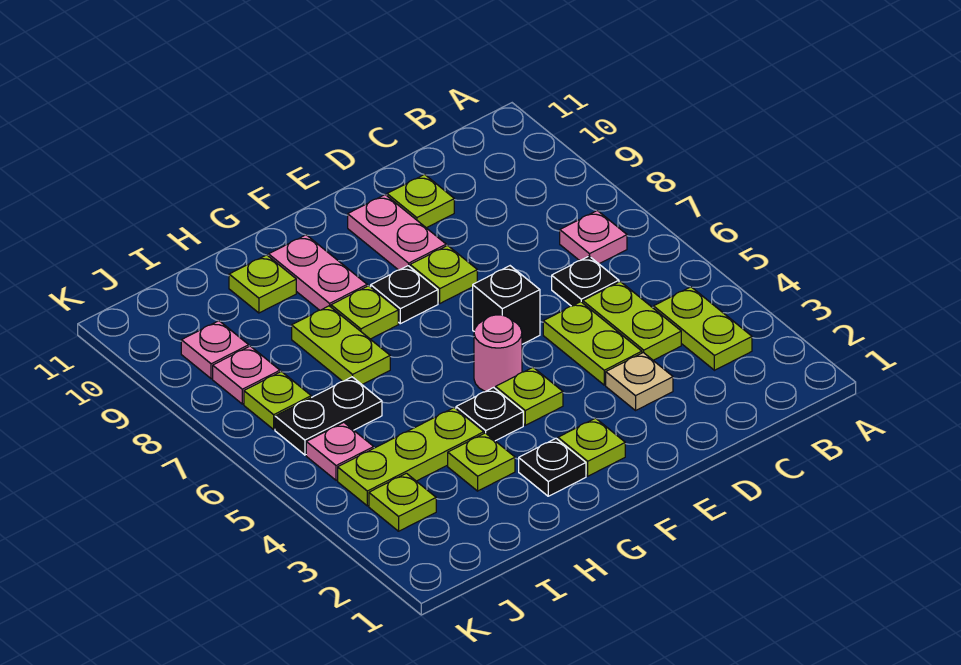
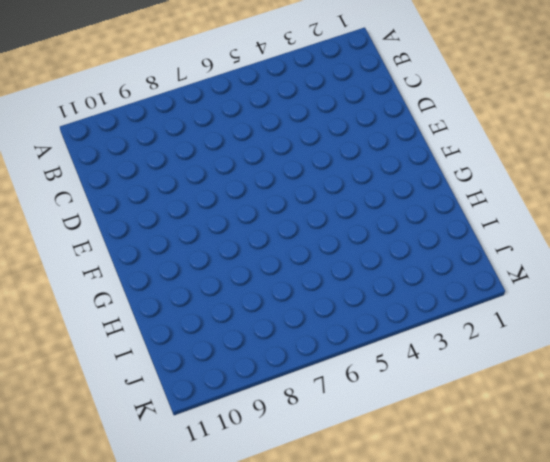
none -> lime plate B3:B4 level 1
none -> pink plate B7 level 1
none -> lime plate C4:C5 level 1

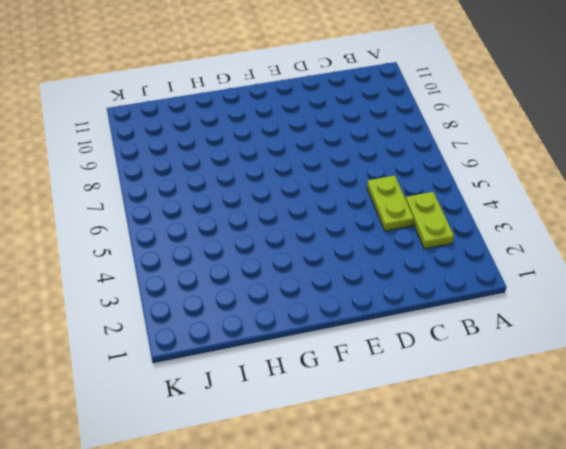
none -> pink plate B7 level 1
none -> black plate C6 level 1
none -> tan plate D3 level 1

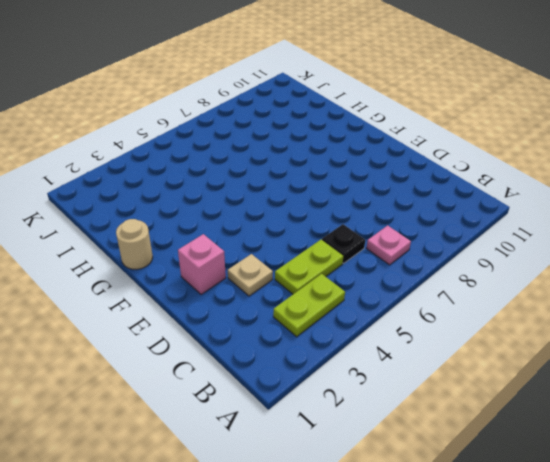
pink brick E2 level 1 -> none
tan round brick G1 level 1 -> none
none -> lime plate D4:D5 level 1
none -> lime plate D10 level 1
none -> black brick E6 level 1

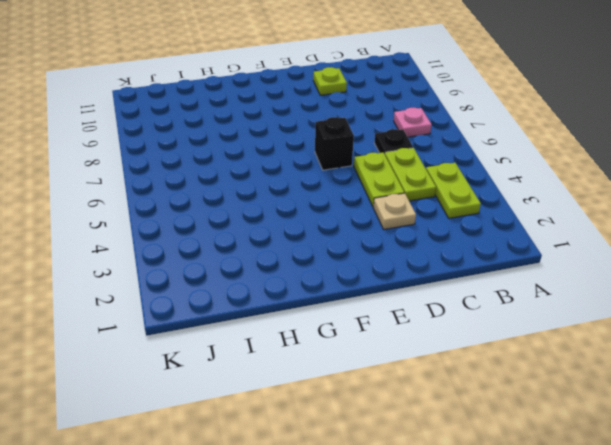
none -> lime plate E8 level 1
none -> pink plate E9:E10 level 1
none -> lime plate F2 level 1

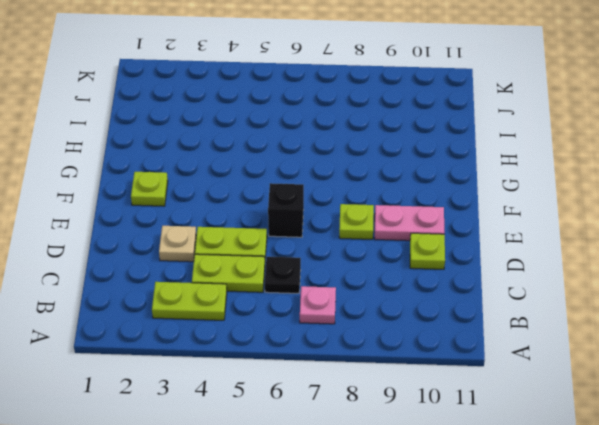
none -> lime plate F4 level 1
none -> pink round brick F5 level 1
none -> black plate F8 level 1

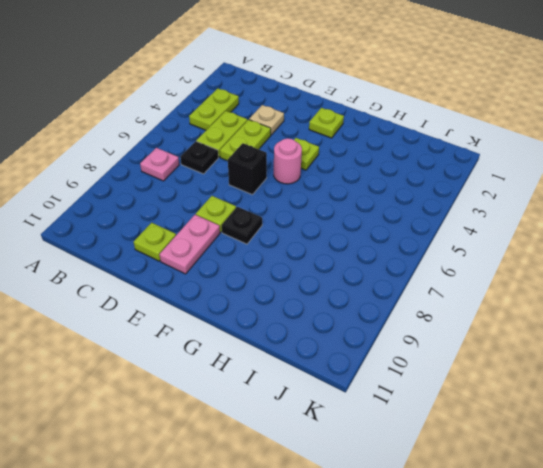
none -> black plate G2 level 1
none -> black plate G4 level 1
none -> lime plate G8 level 1

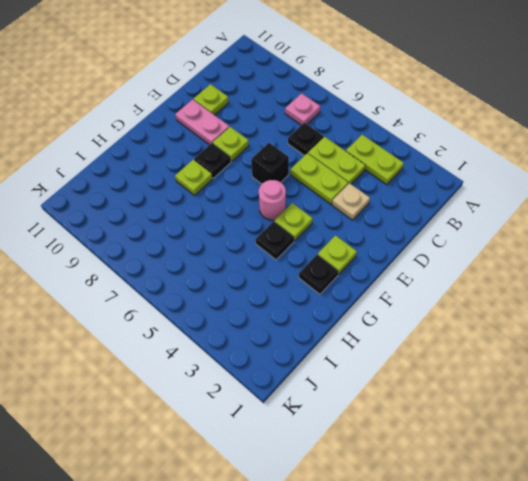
none -> pink plate G9:G10 level 1
none -> lime plate H3 level 1
none -> lime plate H4:J4 level 1

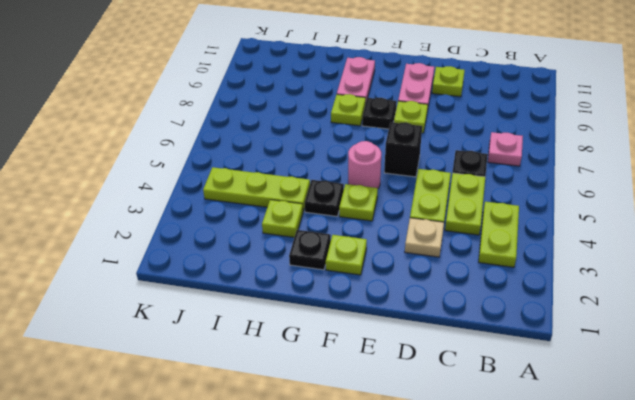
none -> lime plate H7:H8 level 1
none -> lime plate H10 level 1
none -> black plate I6:J6 level 1

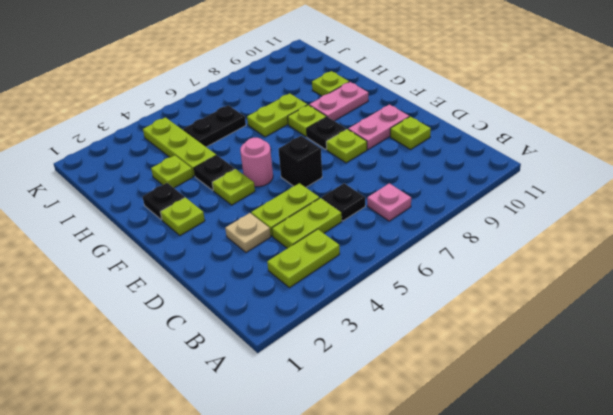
black plate I5:I6 level 1 -> black plate I6:J6 level 1
none -> lime plate J3 level 1
none -> pink plate J5 level 1
none -> lime plate J7 level 1

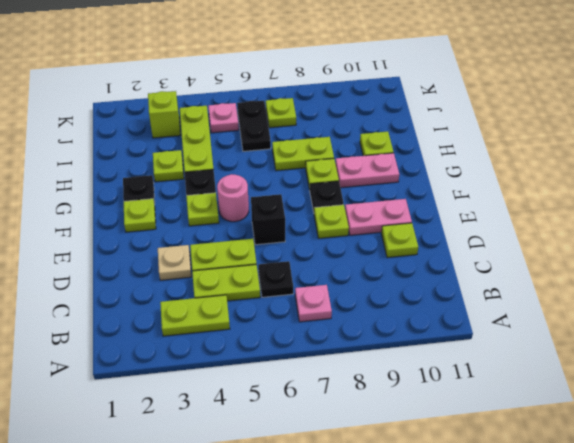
lime brick J3 level 1 -> lime plate J3 level 1
none -> pink plate J8 level 1
none -> pink plate J9 level 1

